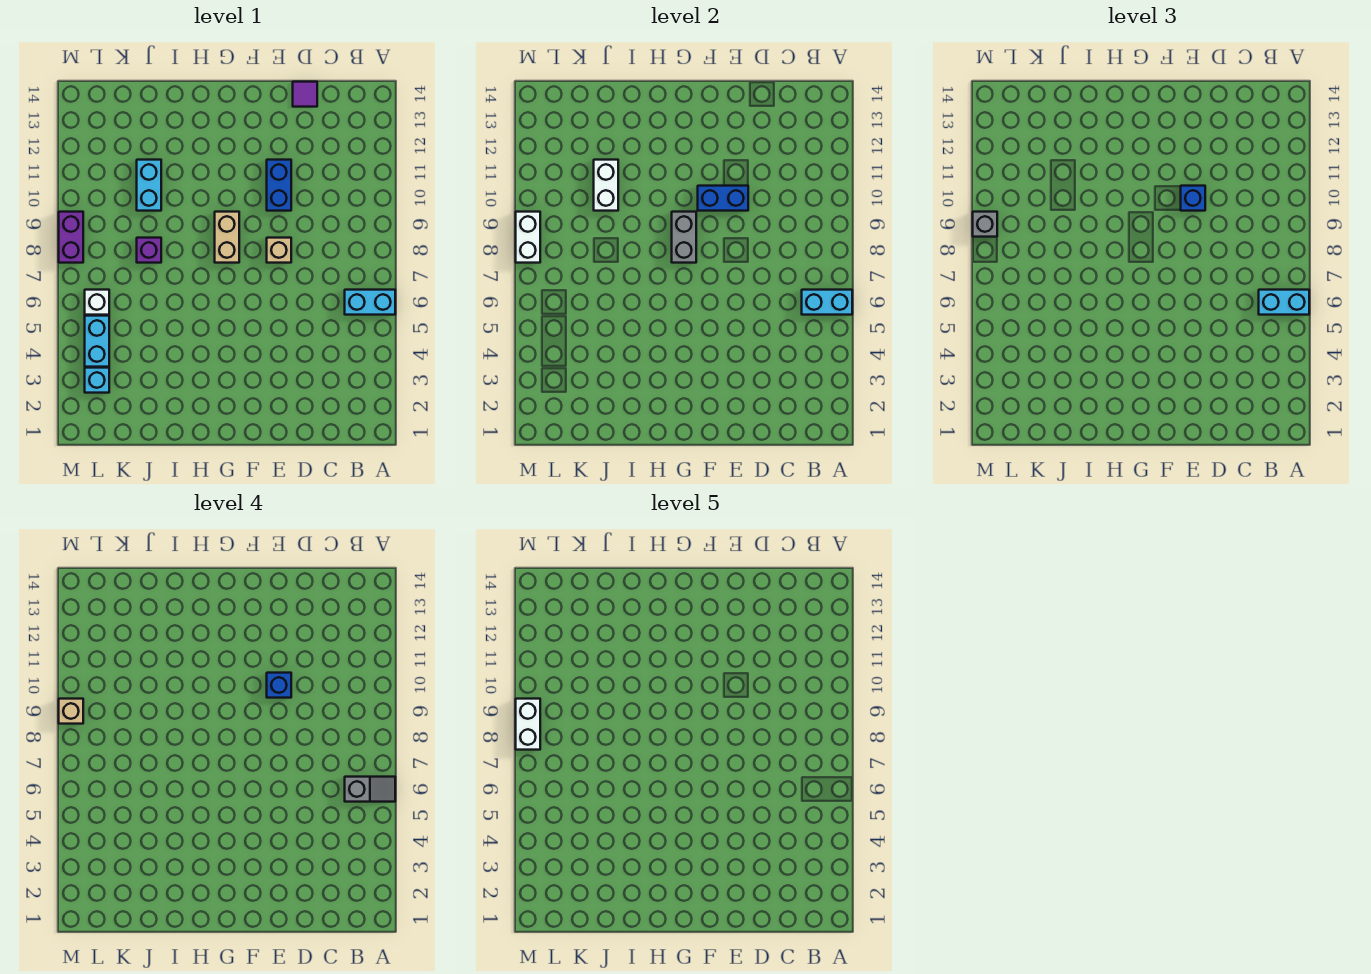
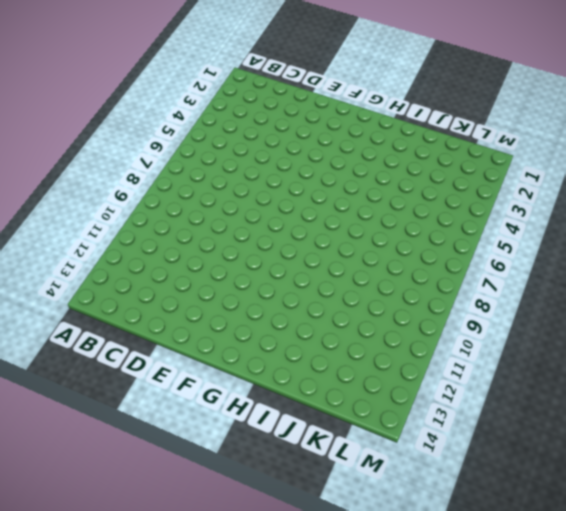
none -> cyan brick A6:B6 level 1
none -> purple tile D14 level 1
none -> tan brick E8 level 1

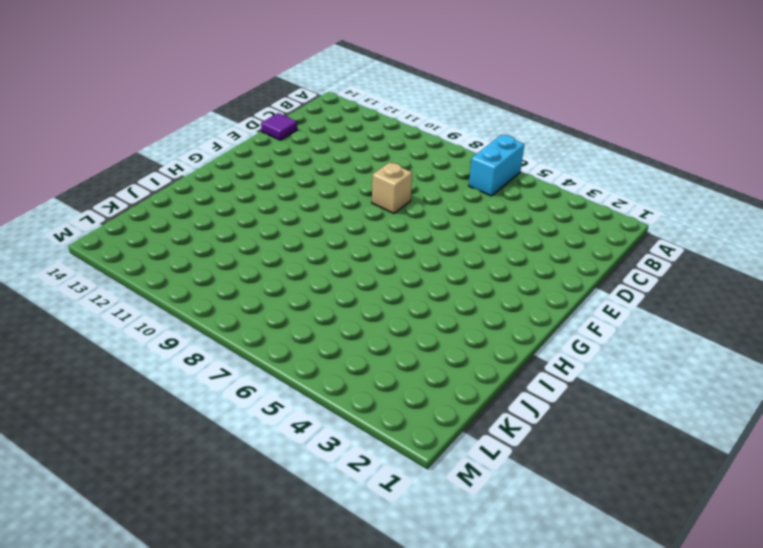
none -> blue brick E10:E11 level 1
none -> tan brick G8:G9 level 1
none -> purple brick J8 level 1

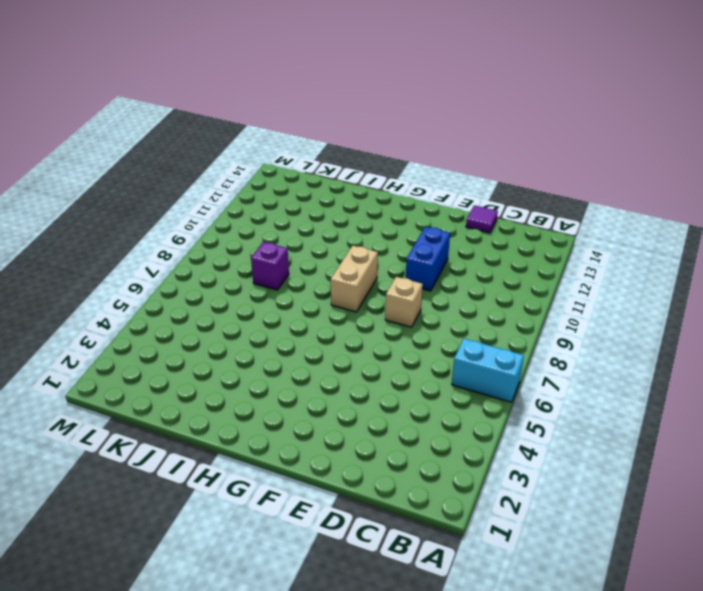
none -> cyan brick J10:J11 level 1
none -> cyan brick L3 level 1
none -> cyan brick L4:L5 level 1

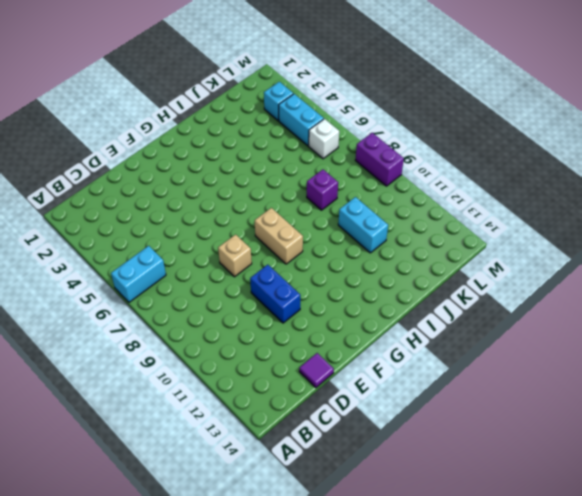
none -> cyan brick A6:B6 level 2
none -> blue brick E10:F10 level 2
none -> grey brick G8:G9 level 2

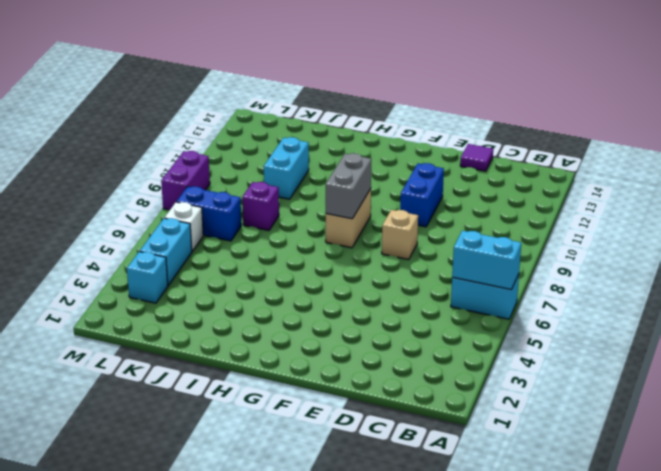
blue brick K7:L7 level 1 -> blue brick E10:F10 level 2
none -> white brick J10:J11 level 2
none -> white brick M8:M9 level 2
none -> cyan brick A6:B6 level 3

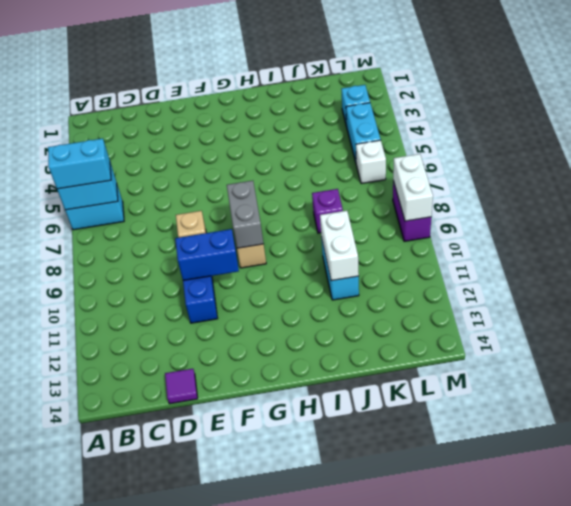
none -> blue brick E10 level 3
none -> grey brick M9 level 3
none -> grey slope A6:B6 level 4 top B

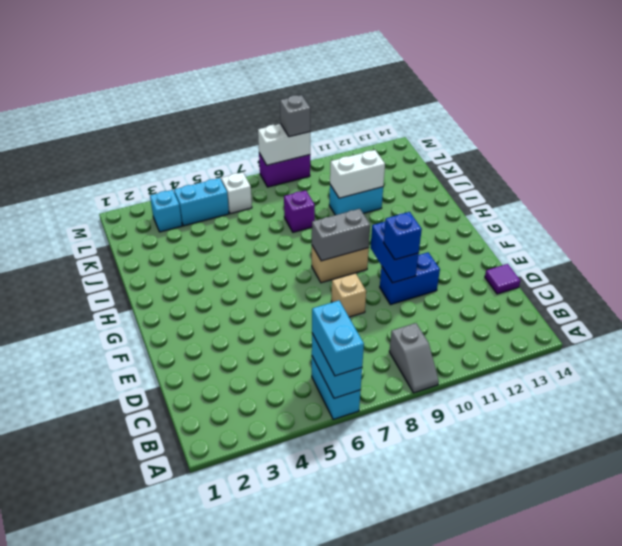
grey slope A9:B9 level 1 top B -> grey slope A6:B6 level 4 top B
none -> blue brick E10 level 4
none -> tan brick M9 level 4
none -> white brick M8:M9 level 5

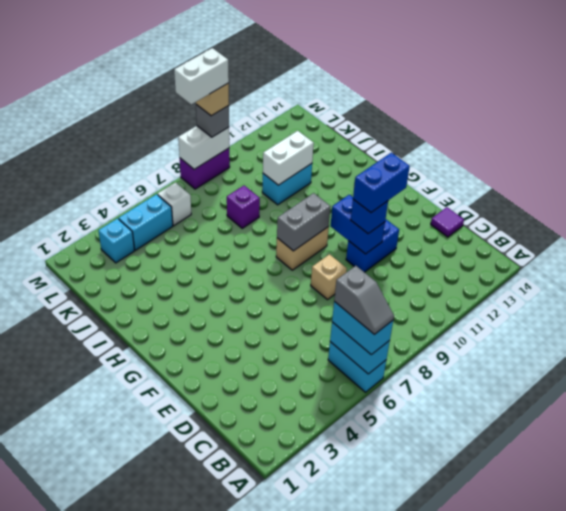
blue brick E10:E11 level 4 -> blue brick E10 level 4

